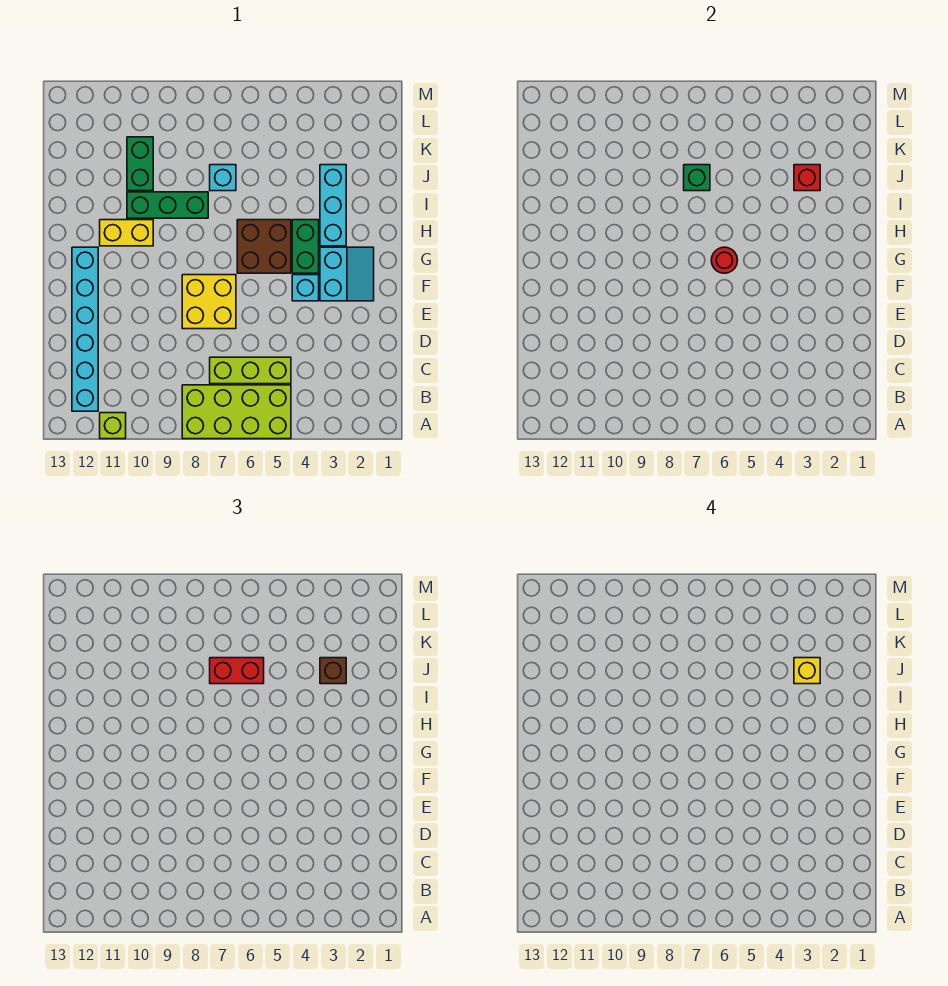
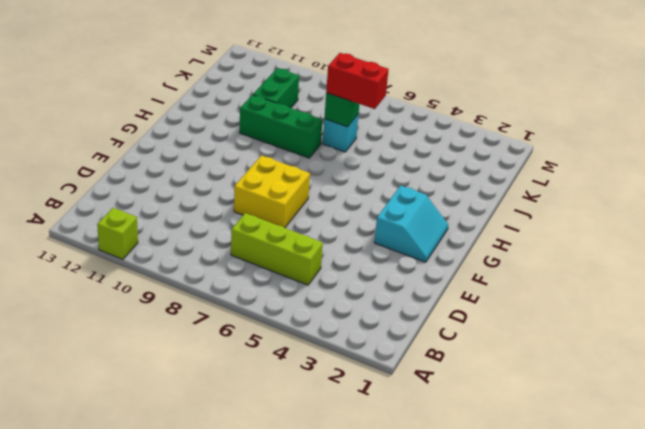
none -> lime brick A5:B8 level 1
none -> cyan brick B12:G12 level 1
none -> cyan brick F4 level 1

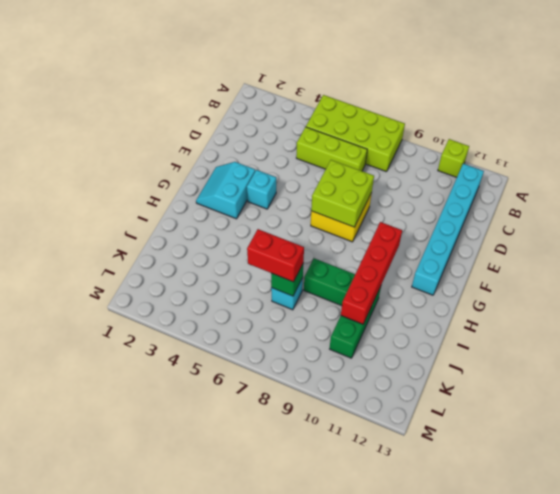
lime brick E7:F8 level 2 -> none
red brick G10:J10 level 2 -> none
none -> green brick G4:H4 level 1
none -> brown brick G5:H6 level 1
none -> cyan brick H3:J3 level 1

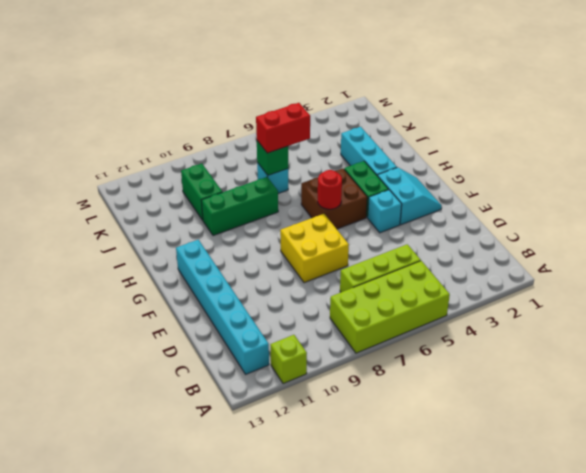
none -> yellow brick H10:H11 level 1
none -> red brick J3 level 2
none -> brown brick J3 level 3

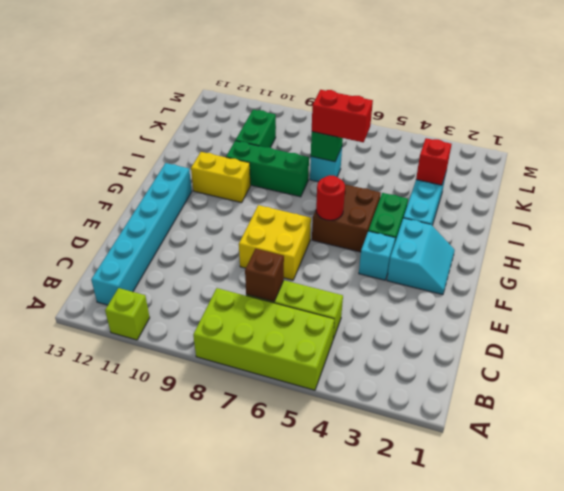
brown brick C7 level 2 -> brown brick J3 level 3
none -> yellow brick J3 level 4

